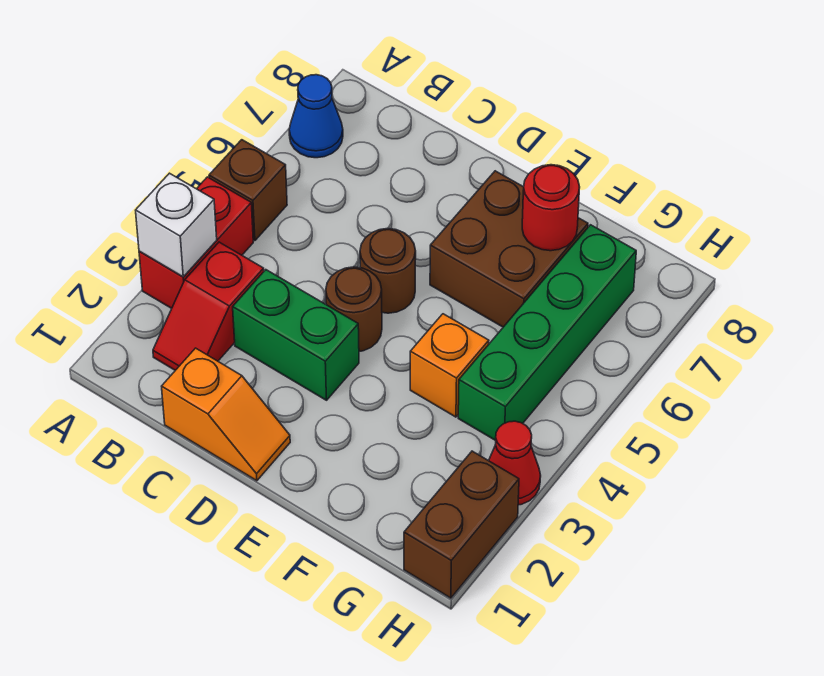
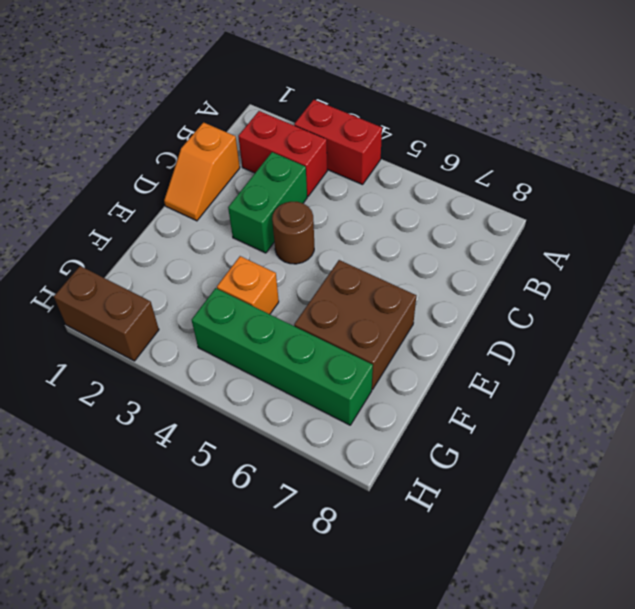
red brick B2:B3 level 1 -> red slope B2:B3 level 1 top 3
none -> brown brick A5 level 1
none -> blue cone A7 level 1
none -> brown round brick D5 level 1

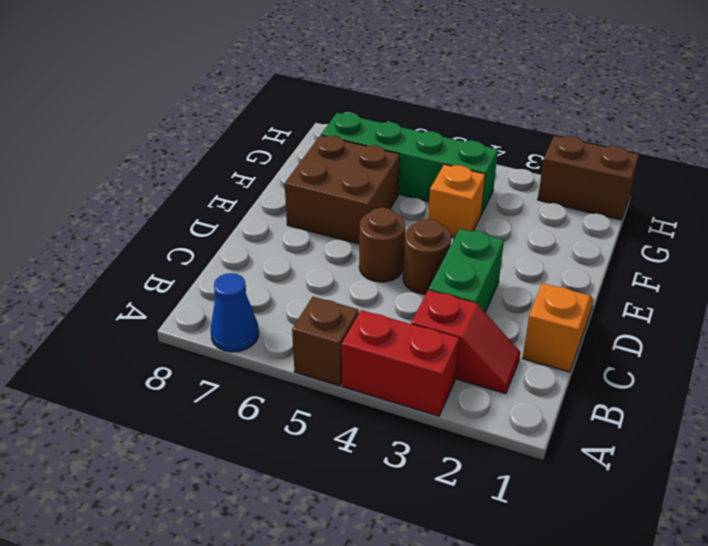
none -> red cone H3 level 1
none -> white brick A3 level 2
none -> red round brick F7 level 2

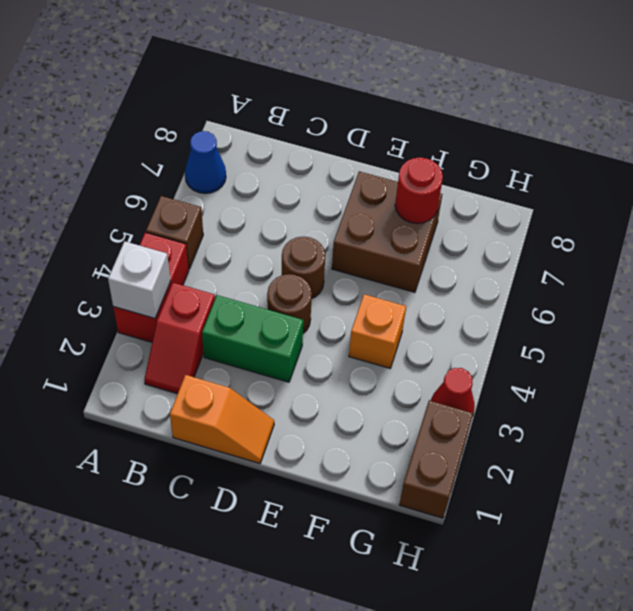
none -> green brick G4:G7 level 1

